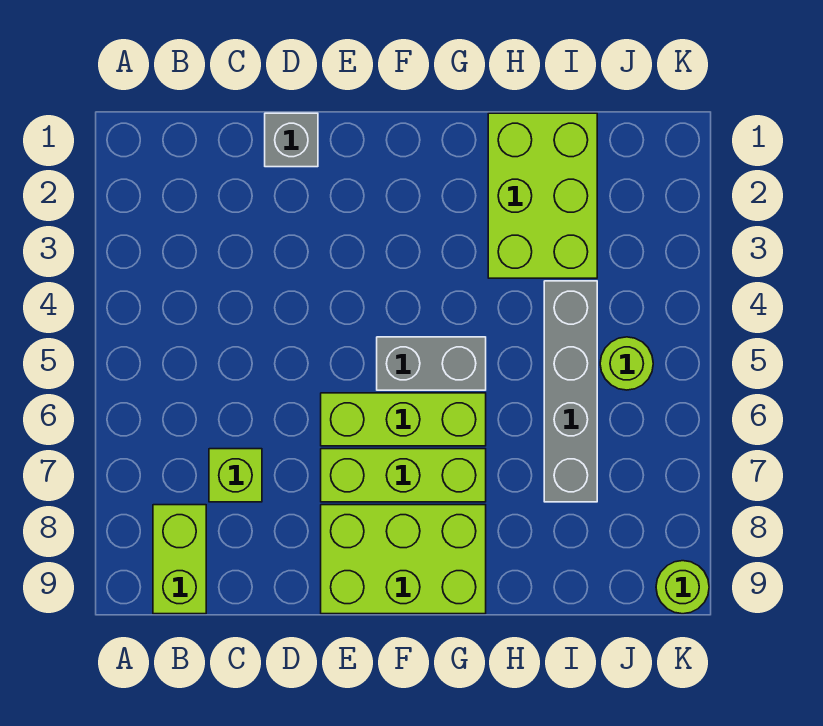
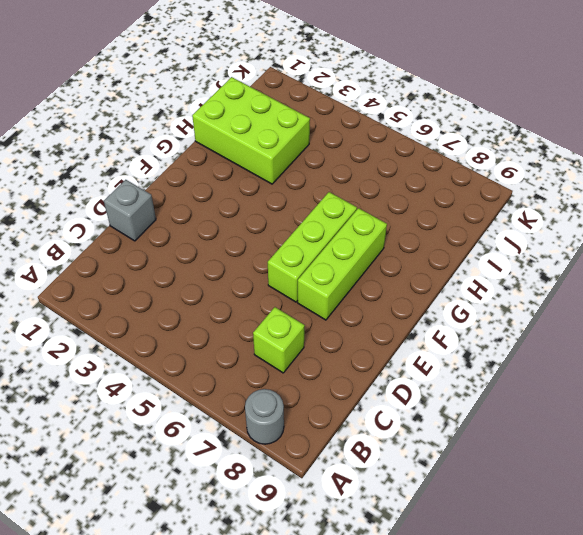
grey round brick A8 level 1 -> none
none -> lime brick B8:B9 level 1
none -> lime brick E8:G9 level 1

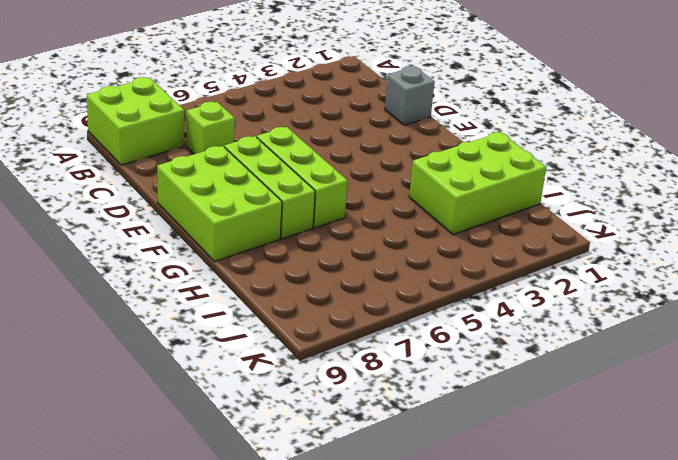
lime brick A8:B9 level 1 -> lime brick B8:B9 level 1
none -> grey brick F5:G5 level 1
none -> grey brick I4:I7 level 1

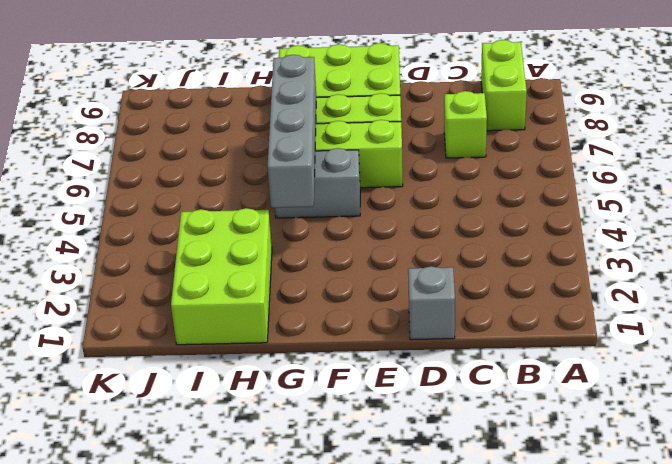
grey brick G4:G7 level 2 -> grey brick I4:I7 level 1
none -> lime round brick J5 level 1
none -> lime round brick K9 level 1

